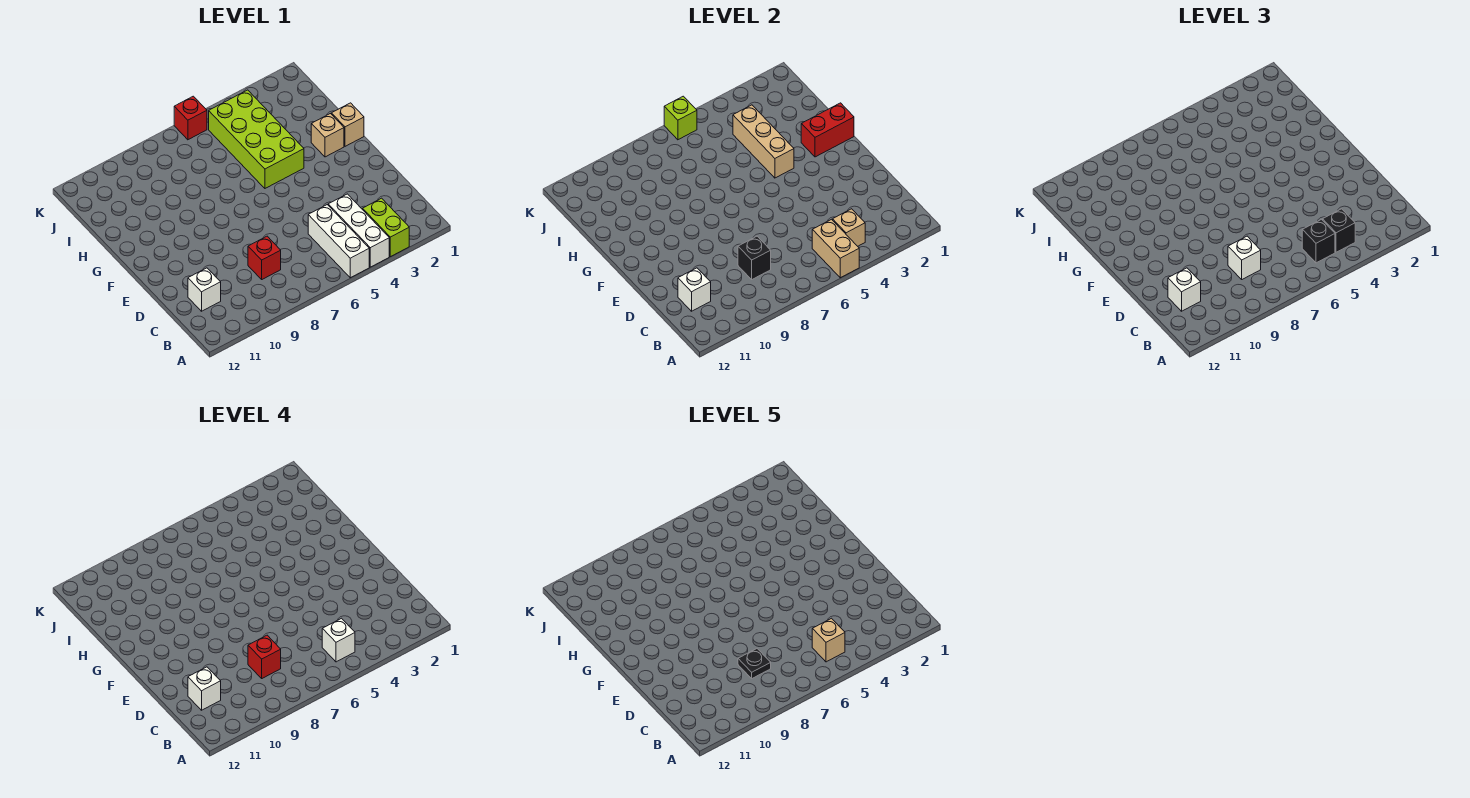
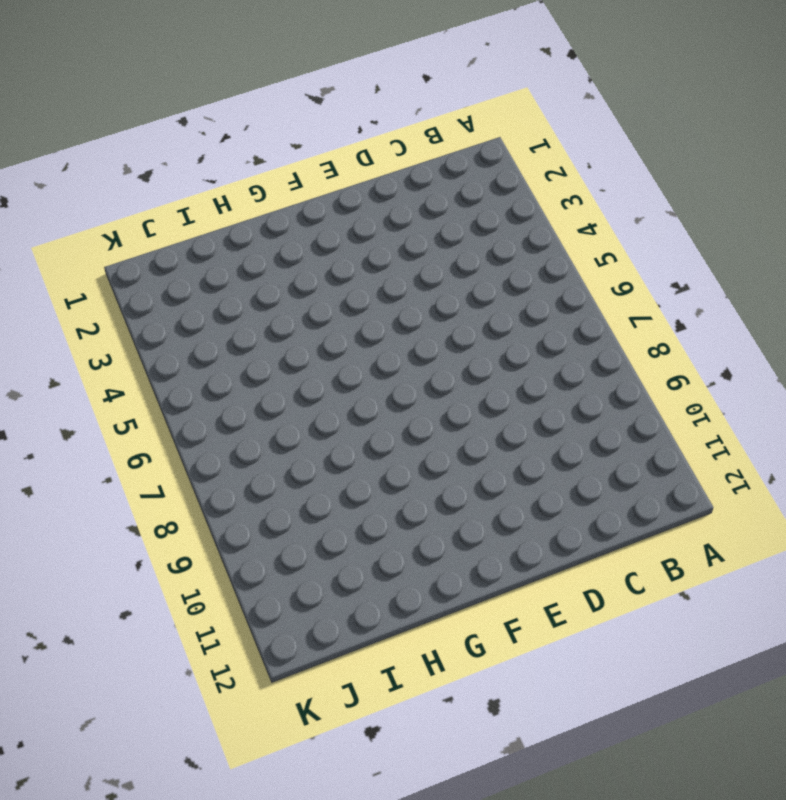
none -> lime brick A3:B3 level 1
none -> white brick A4:C4 level 1
none -> white brick A5:C5 level 1

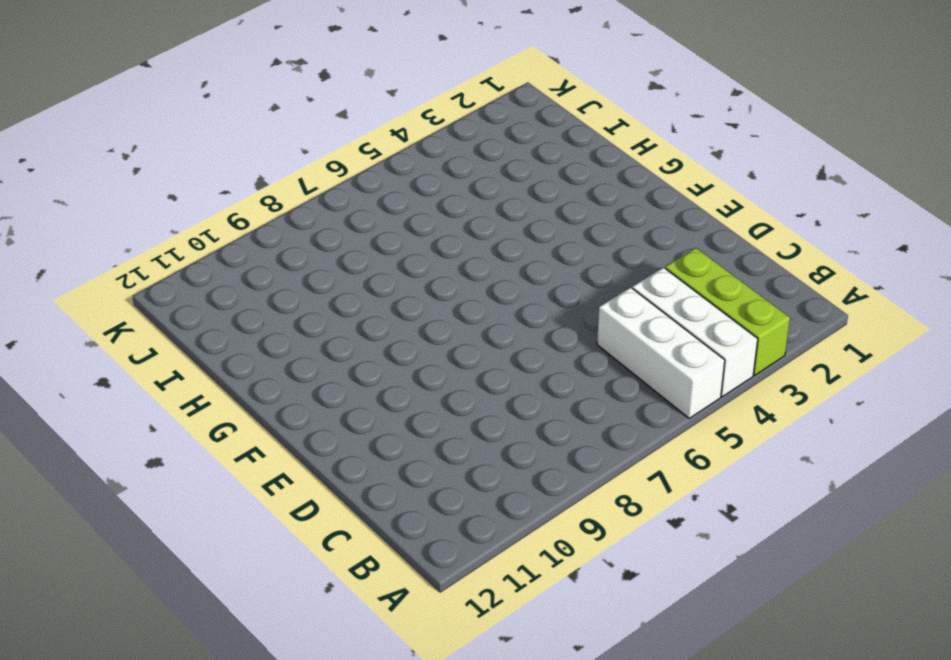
lime brick A3:C3 level 1 -> lime brick A3:B3 level 1
none -> red brick C8 level 1
none -> white brick C11 level 1
none -> tan brick G1 level 1

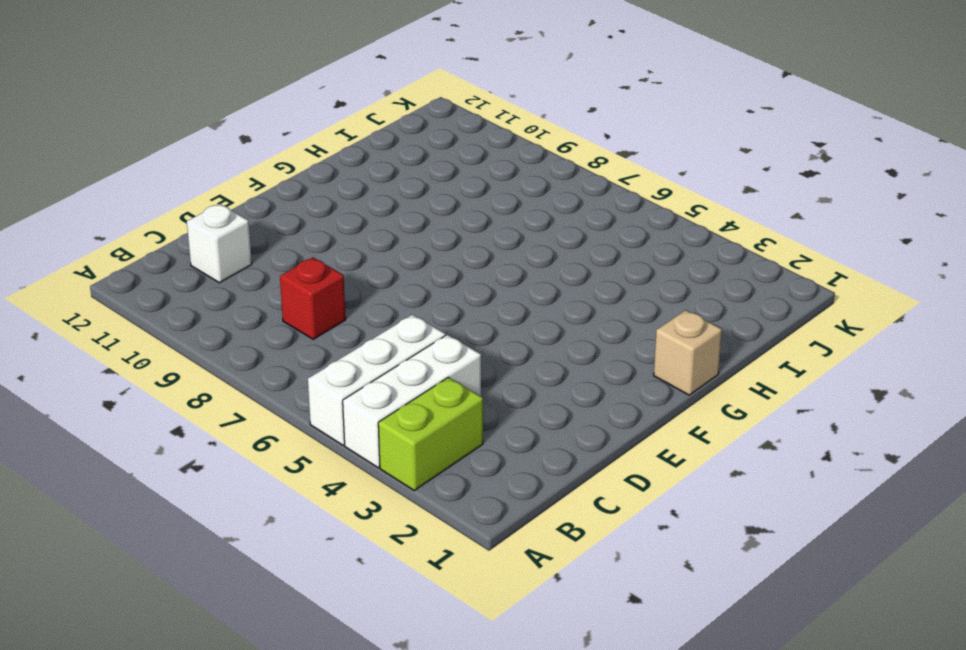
none -> tan brick G2 level 1
none -> lime brick G4:J5 level 1
none -> red brick K6 level 1

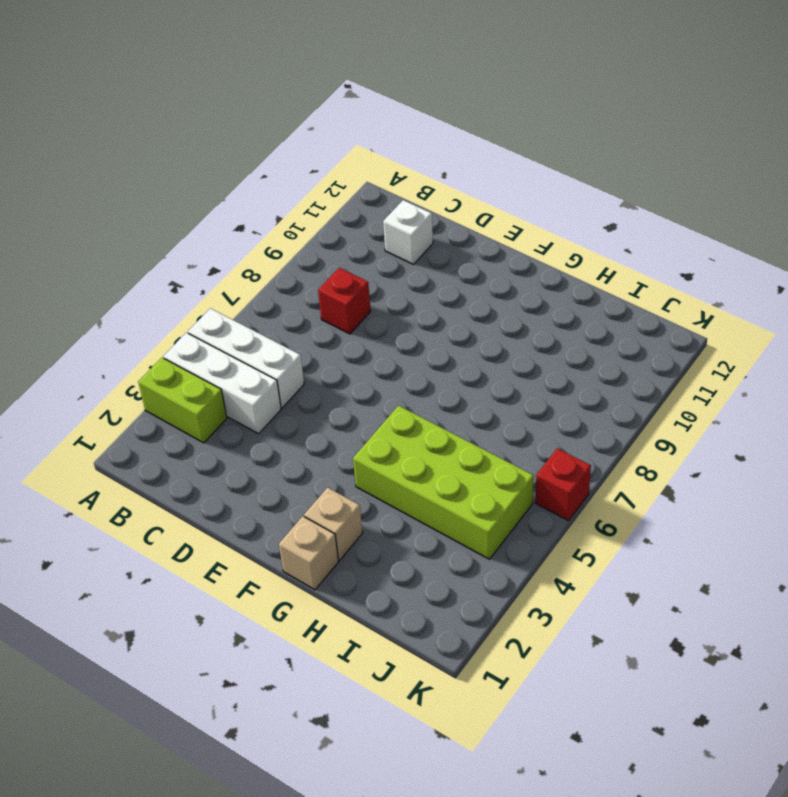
none -> tan brick A5:B5 level 2
none -> tan brick B4 level 2
none -> black brick C8 level 2

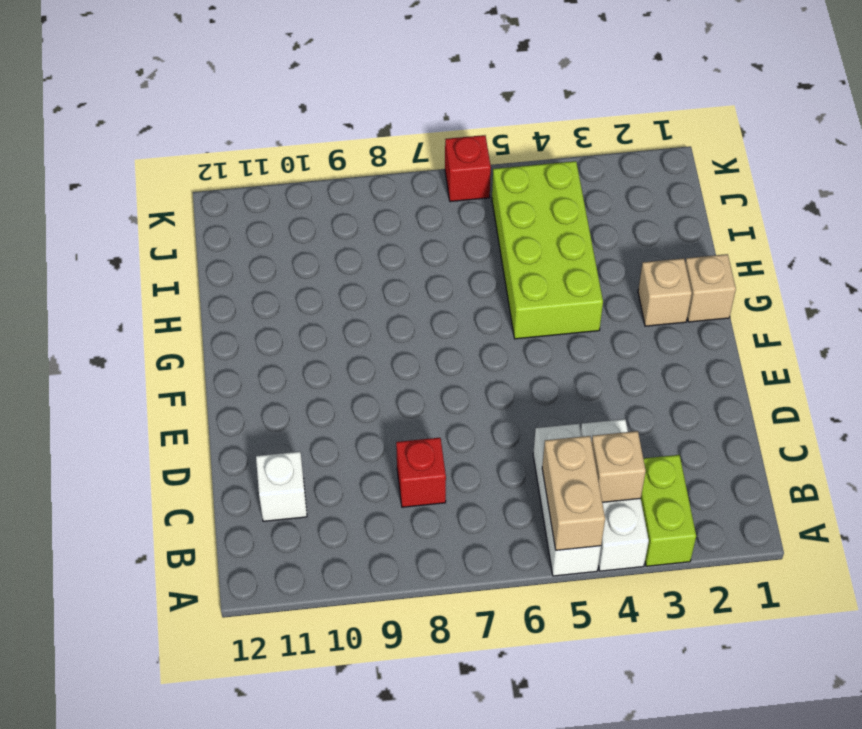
none -> black brick C8 level 2
none -> white brick C11 level 2
none -> red brick G1:G2 level 2

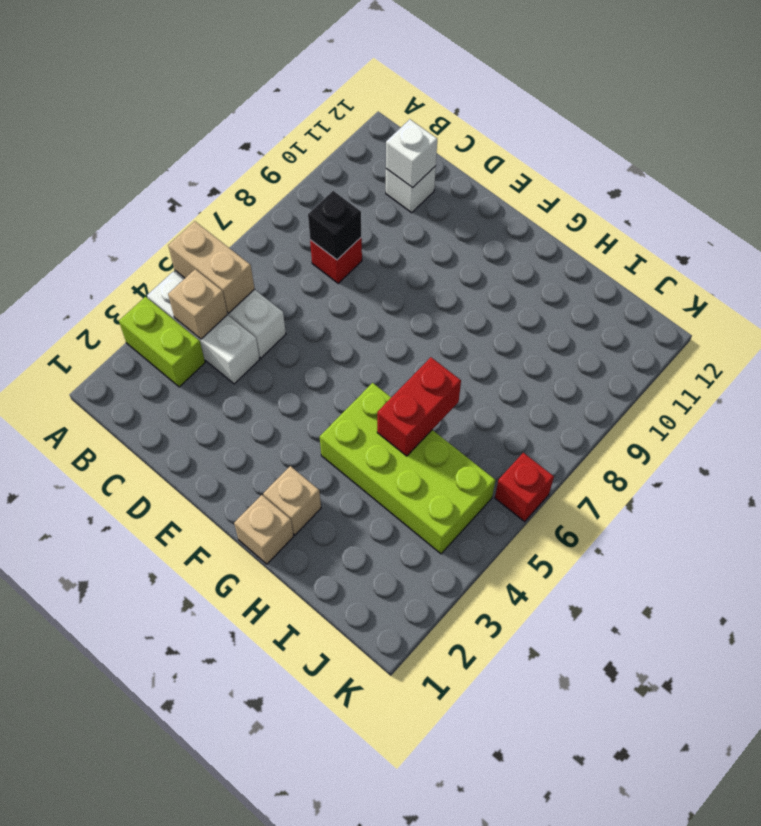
red brick H5:H6 level 2 -> red brick G1:G2 level 2
none -> tan brick G4:I4 level 2
none -> lime brick K6 level 2
none -> black brick B4 level 3

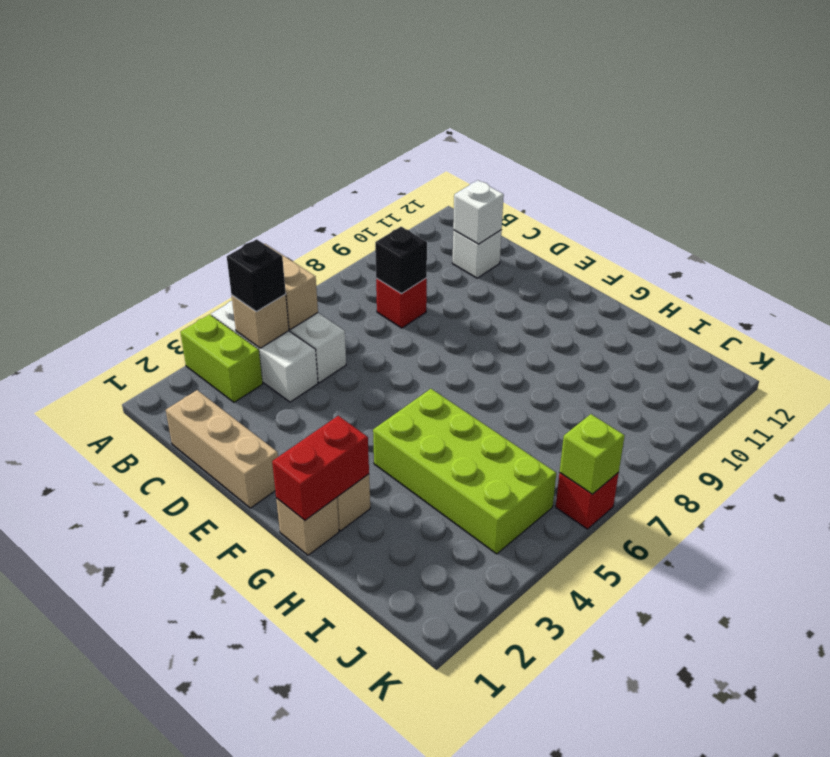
tan brick C1:E1 level 1 -> tan brick G4:I4 level 2
none -> black brick B5 level 3
none -> white brick C8 level 3
none -> white brick C11 level 3

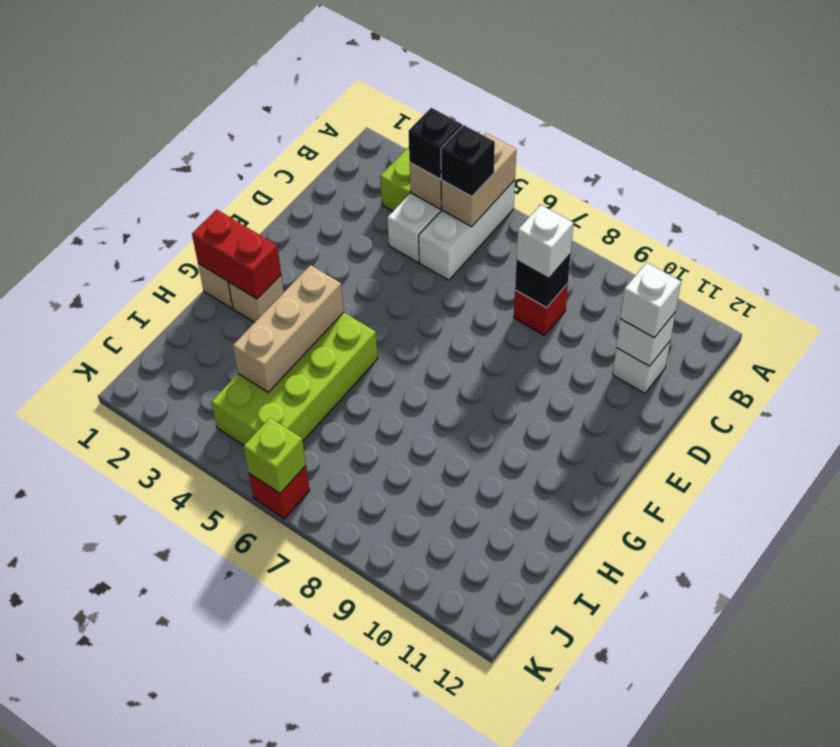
none -> white brick B5 level 4
none -> red brick C8 level 4
none -> white brick C11 level 4

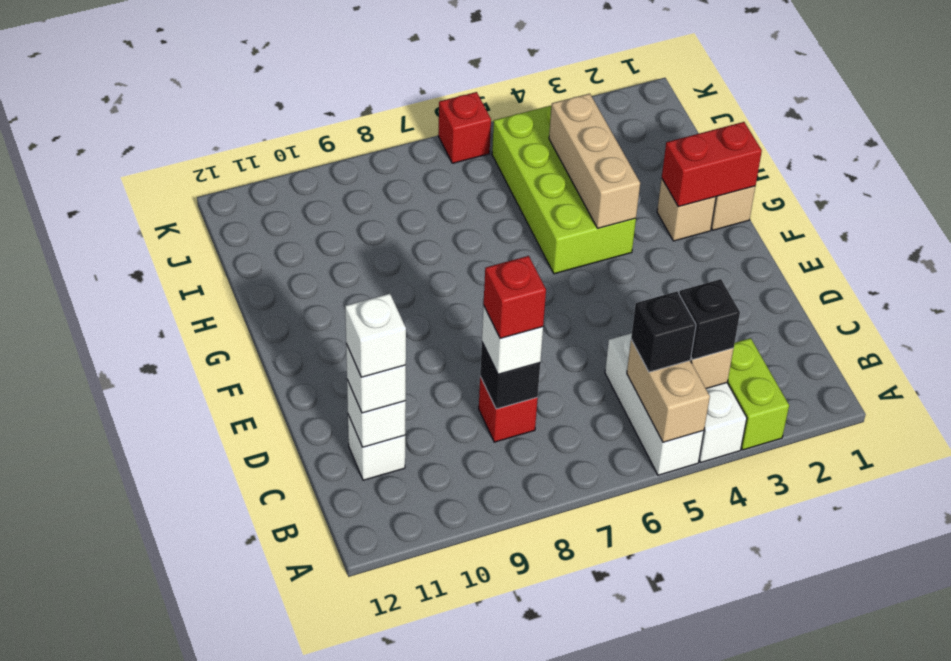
none -> lime brick K6 level 2
none -> white brick B5 level 4
none -> tan brick B5 level 5

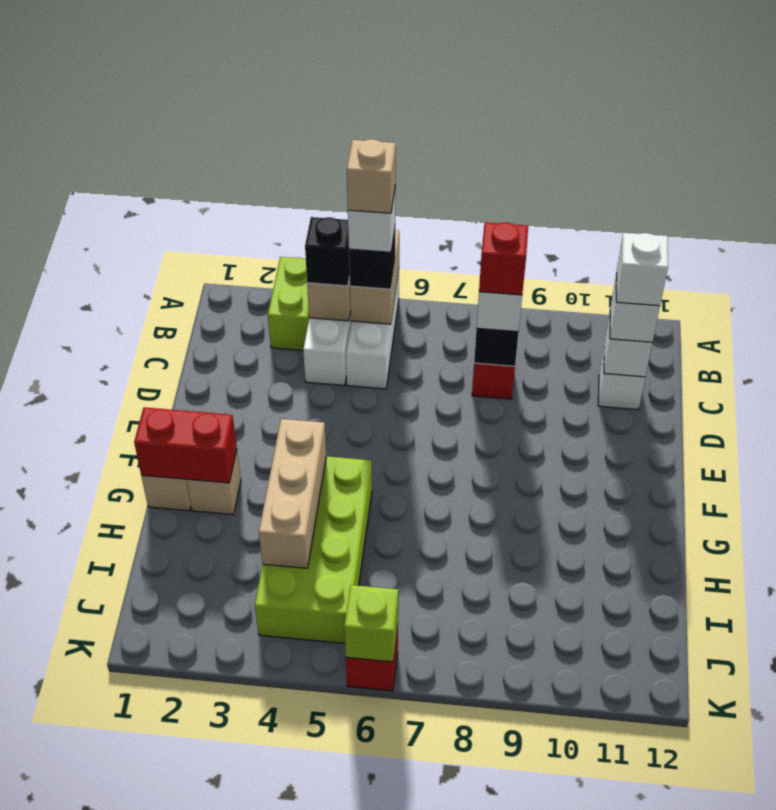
none -> black plate C8 level 5

